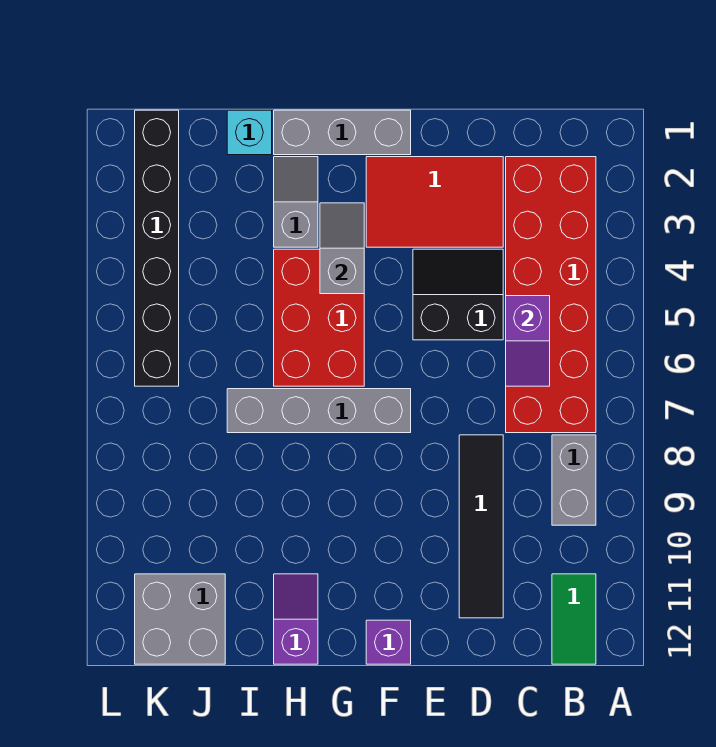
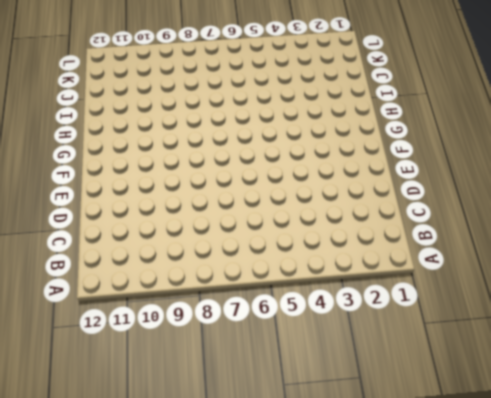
none -> red brick B2:C7 level 1
none -> grey brick B8:B9 level 1
none -> green tile B11:B12 level 1

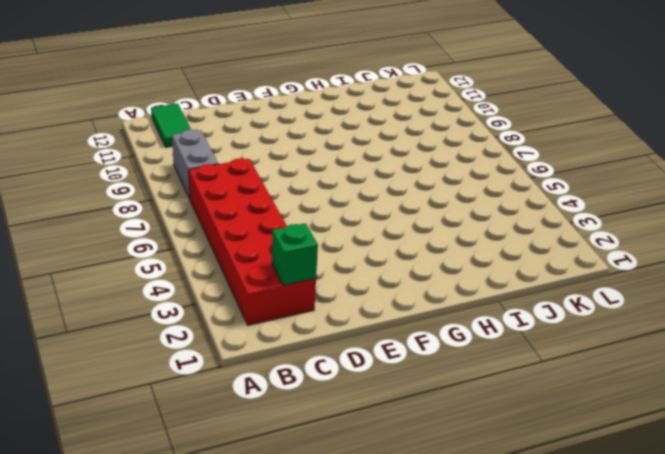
green brick C2 level 2 -> none
none -> red tile D2:F3 level 1
none -> black slope D4:E5 level 1 top 5
none -> black tile D8:D11 level 1

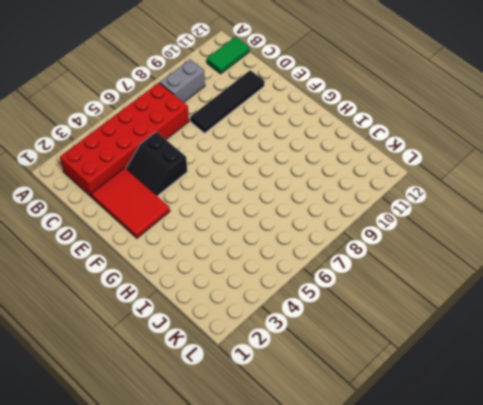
none -> grey brick F1:H1 level 1
none -> grey brick F7:I7 level 1
none -> purple brick F12 level 1

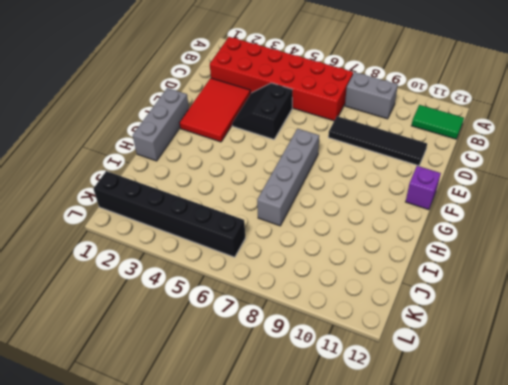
none -> red brick G4:H6 level 1
none -> grey slope H2:H3 level 1 top 3
none -> purple slope H11:H12 level 1 top 12

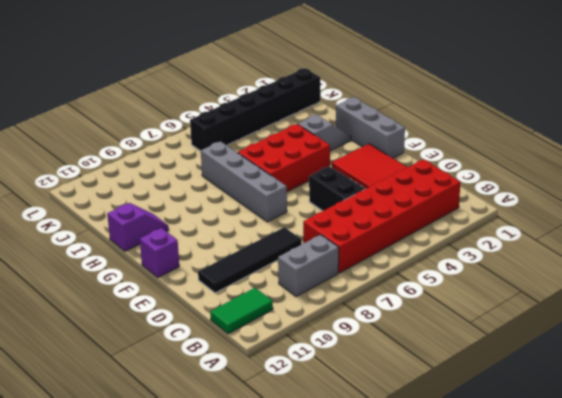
none -> cyan brick I1 level 1
none -> grey brick J11:K12 level 1
none -> purple slope C5:C6 level 2 top 5

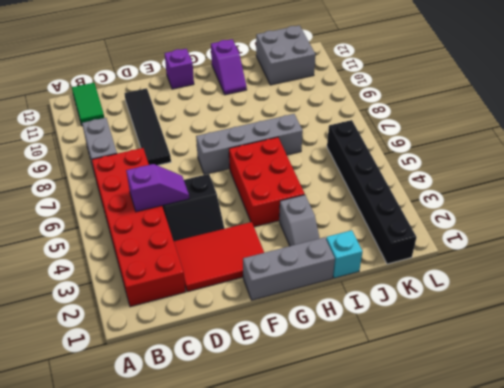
purple slope C5:D5 level 2 top C -> purple slope C5:C6 level 2 top 5
none -> grey slope G3:G4 level 2 top 4

